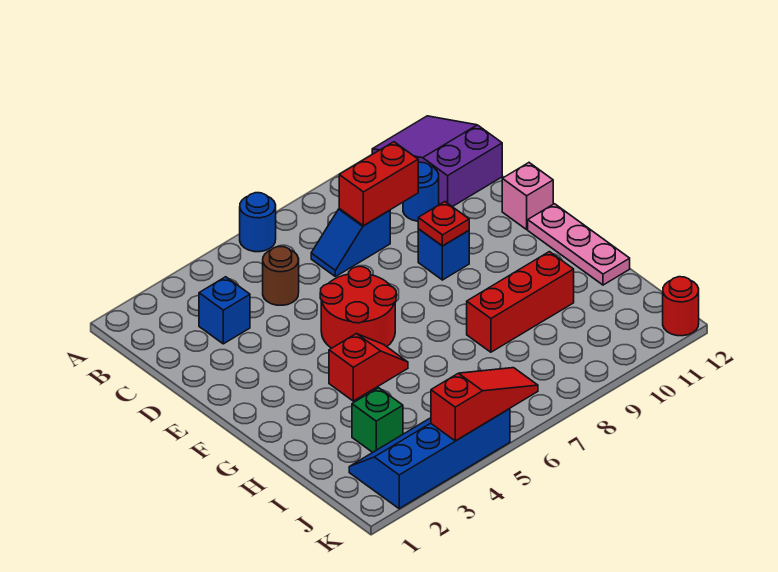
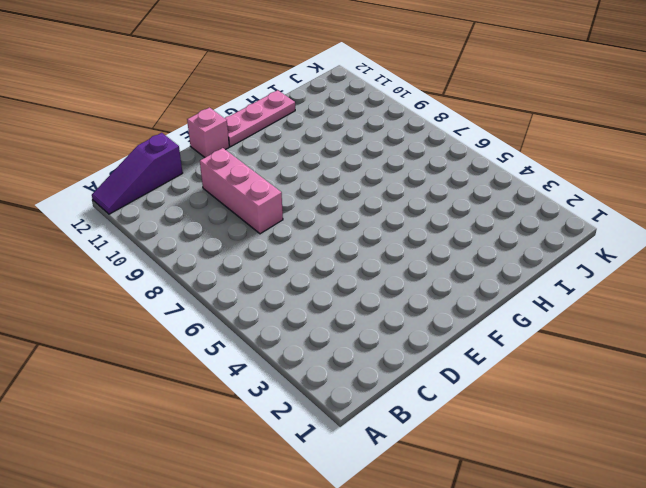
purple slope A12:C12 level 1 top C -> purple slope A11:C12 level 1 top C
pink brick D8:D10 level 1 -> none
none -> blue round brick A6 level 1
none -> blue brick C3 level 1
none -> brown round brick C5 level 1

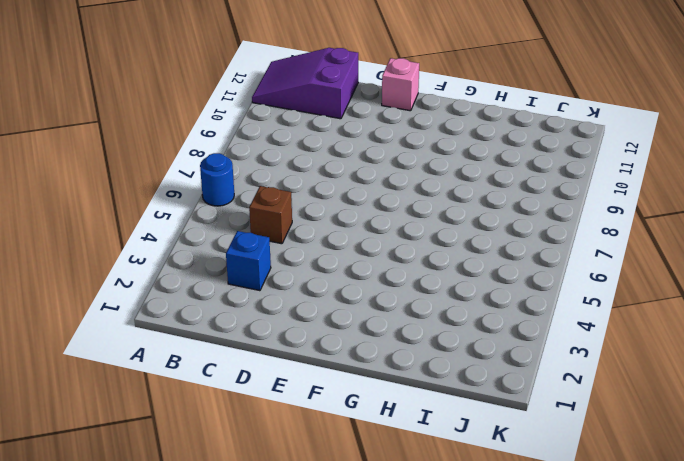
brown brick C5 level 1 -> brown round brick C5 level 1
none -> blue slope C7:C8 level 1 top 8
none -> blue round brick C10 level 1
none -> red round brick E5:F6 level 1

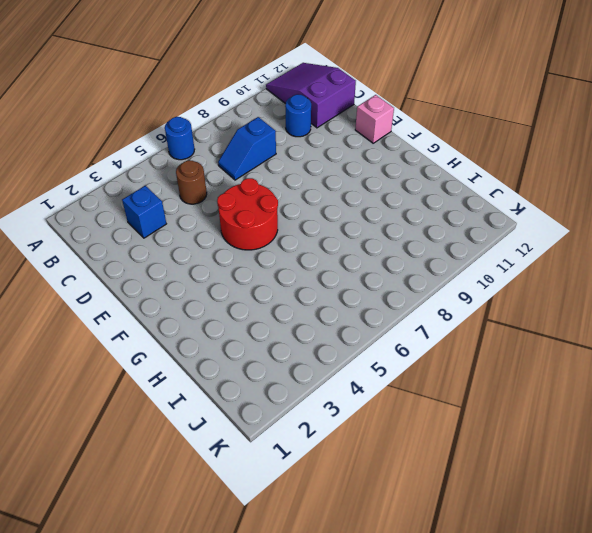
none -> blue brick E9 level 1
none -> pink plate F12:H12 level 1
none -> red slope G4:G5 level 1 top 4

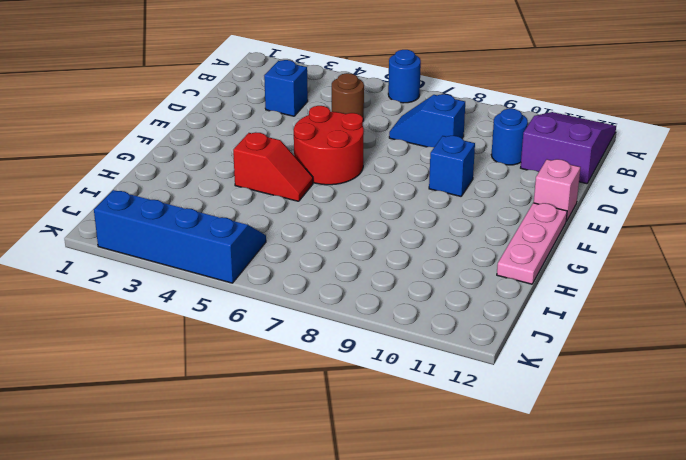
none -> red brick H8:H10 level 1
none -> green brick I3 level 1
none -> red round brick K12 level 1

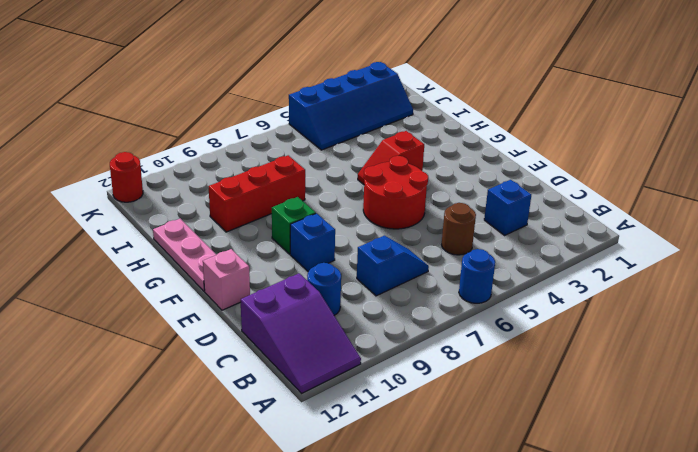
green brick F9 level 1 -> green brick I3 level 1
none -> red brick C8:C9 level 2
none -> red plate E9 level 2
none -> red slope K4:K6 level 2 top 4

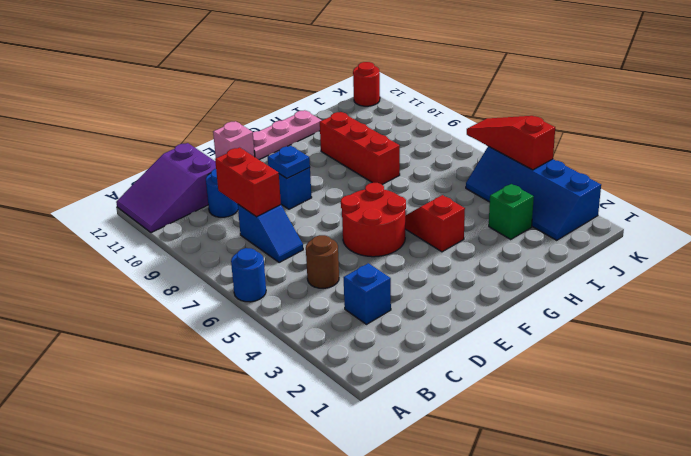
blue plate E9 level 2 -> red plate E9 level 2

